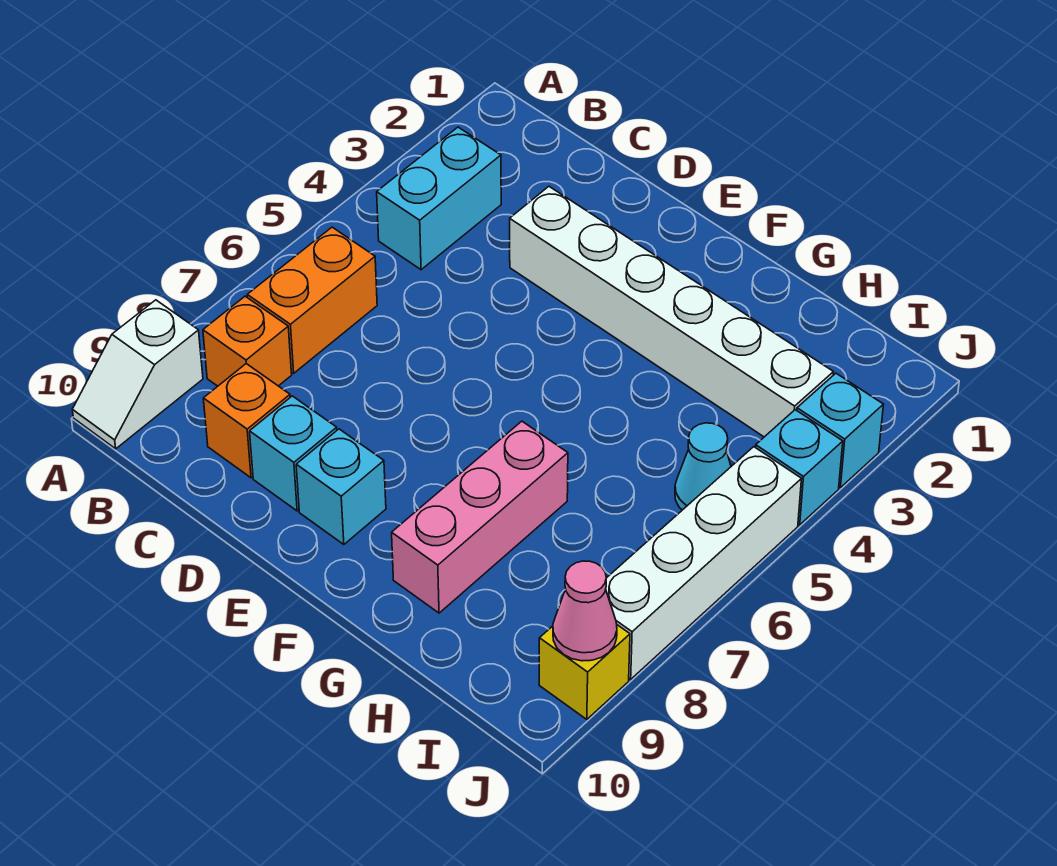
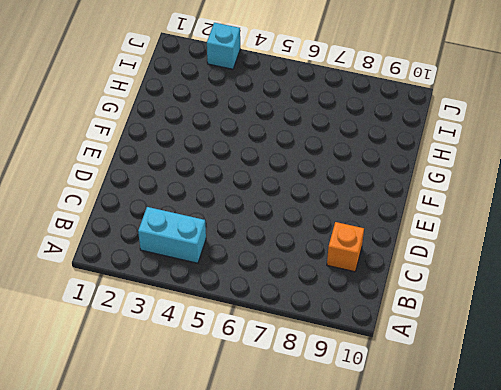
none -> white slope A9:A10 level 1 top 9
none -> orange brick B6:B7 level 1
none -> orange brick B8 level 1

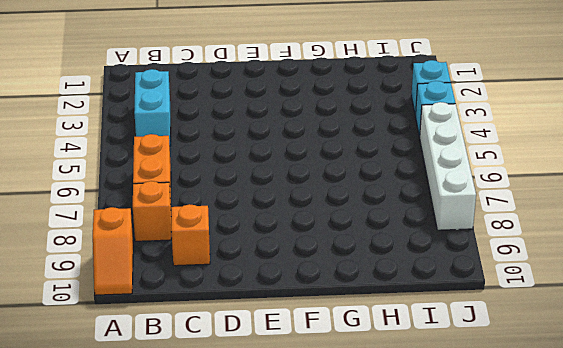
orange slope A9:A10 level 1 top 9 -> white slope A9:A10 level 1 top 9
none -> white brick D3:I3 level 1
none -> cyan brick D9 level 1
none -> cyan brick E9 level 1

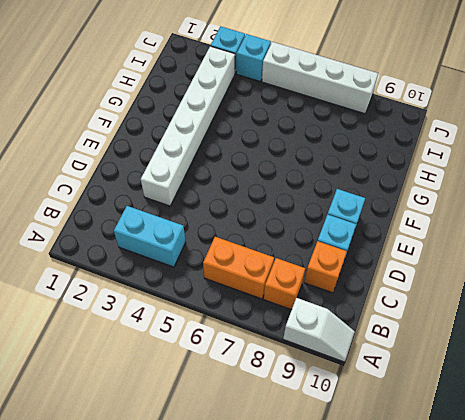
none -> pink brick G7:G9 level 1
none -> cyan cone I5 level 1
none -> yellow brick J9 level 1

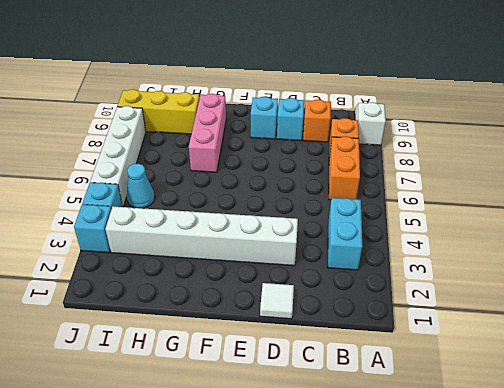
white tile D1 level 1 -> none
yellow brick H9:J9 level 1 -> yellow brick J9 level 1
none -> pink cone J9 level 2

